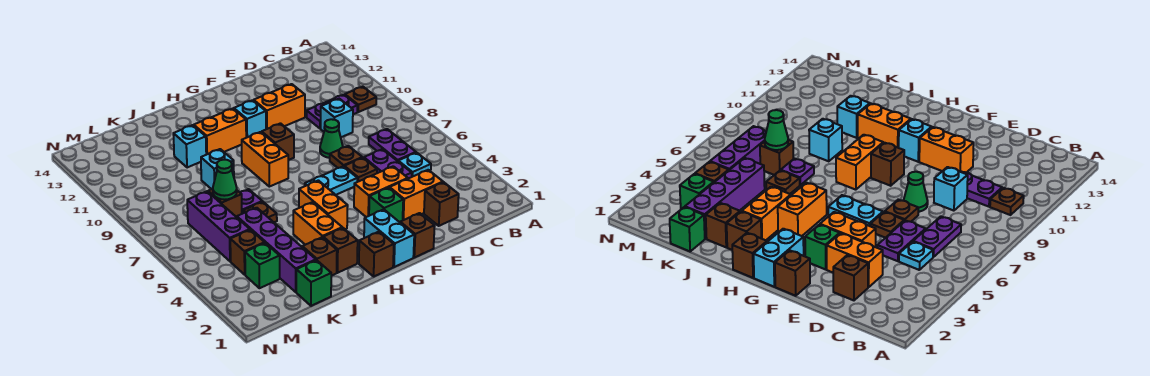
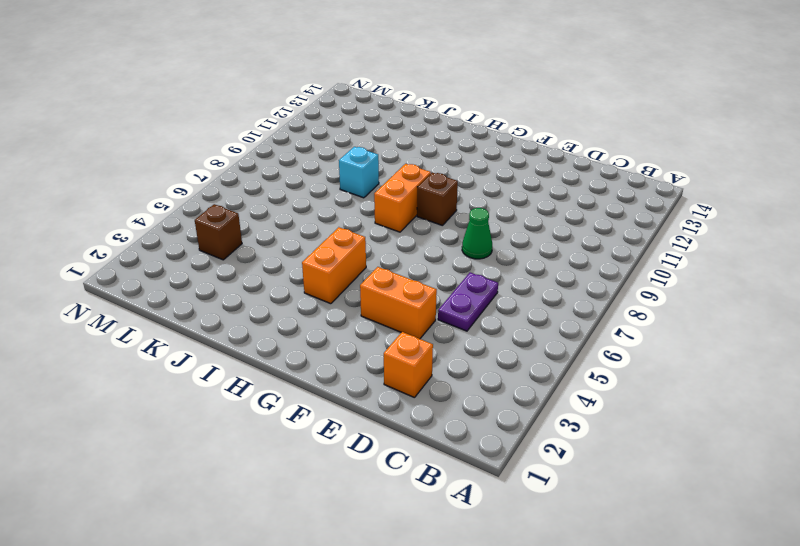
orange brick D2 level 1 -> brown brick D2 level 1
none -> brown plate B10 level 1
none -> cyan plate C5 level 1
none -> purple plate C6:C7 level 1
none -> purple plate C10:D10 level 1

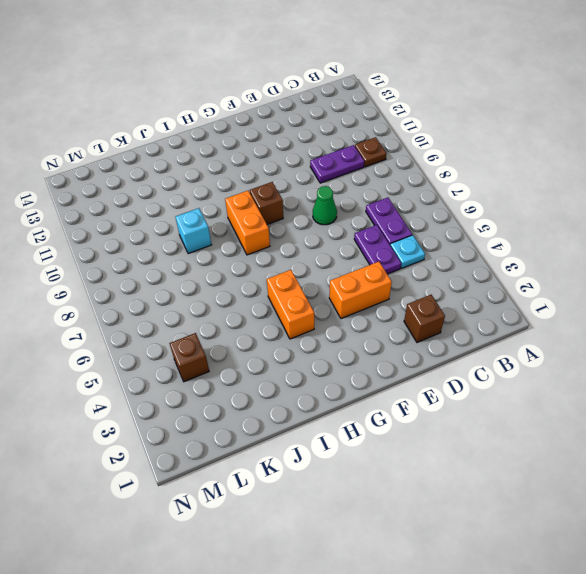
none -> orange brick D3:E3 level 1
none -> cyan brick D9 level 1
none -> brown plate E6 level 1
none -> brown plate E7 level 1

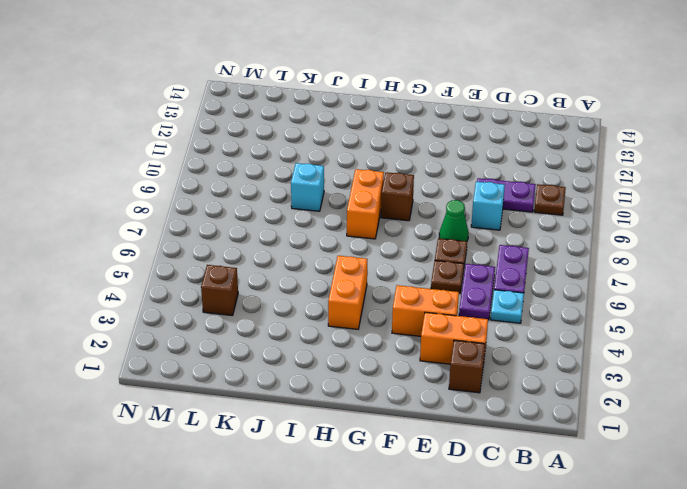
none -> orange brick E11:F11 level 1
none -> brown brick F1 level 1
none -> green brick F3 level 1
none -> cyan plate F6:G6 level 1

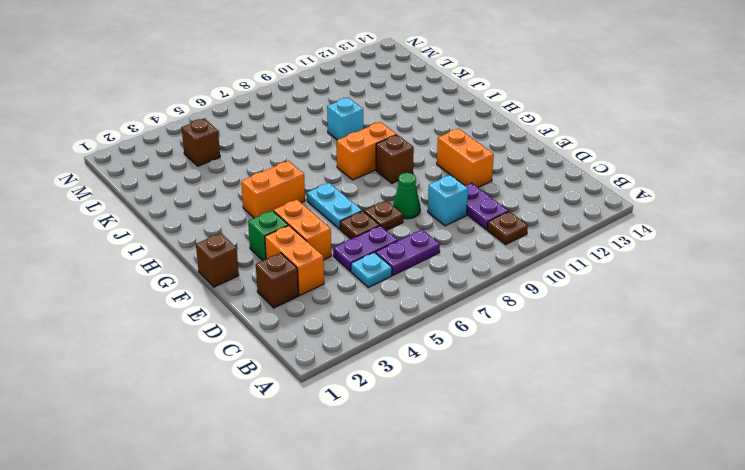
none -> cyan brick G1:G2 level 1
none -> cyan brick G11 level 1
none -> brown brick H1 level 1
none -> orange brick H11:I11 level 1

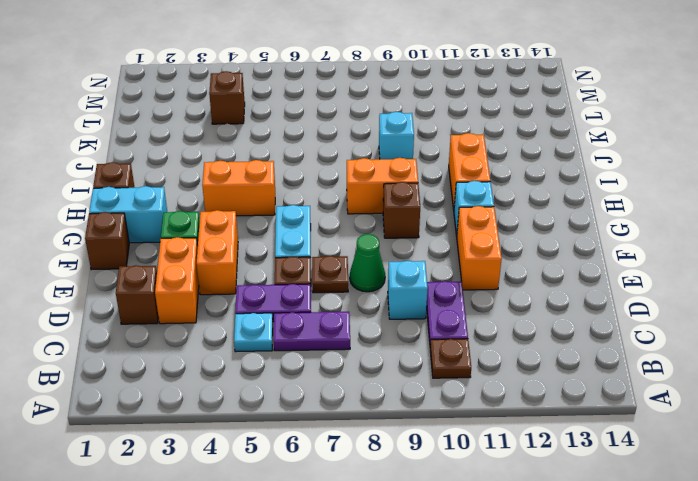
none -> brown brick I2 level 1
none -> orange brick I3:I4 level 1
none -> brown brick J2 level 1
none -> brown plate J6 level 1

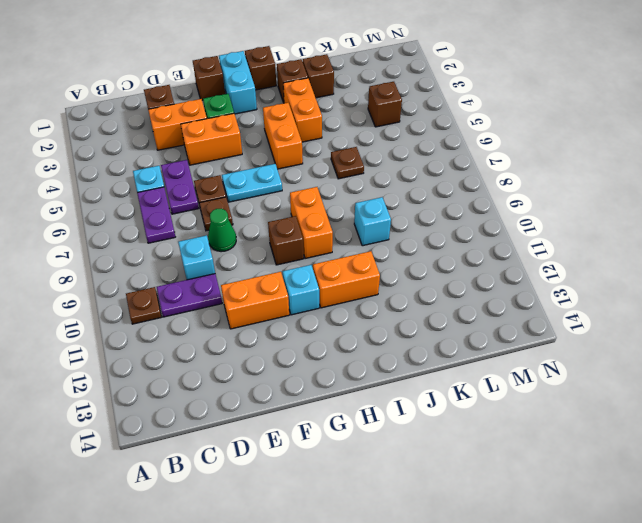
none -> purple plate J7 level 1
none -> cyan brick J11 level 1
none -> green brick K1 level 1
none -> purple brick K2:K5 level 1

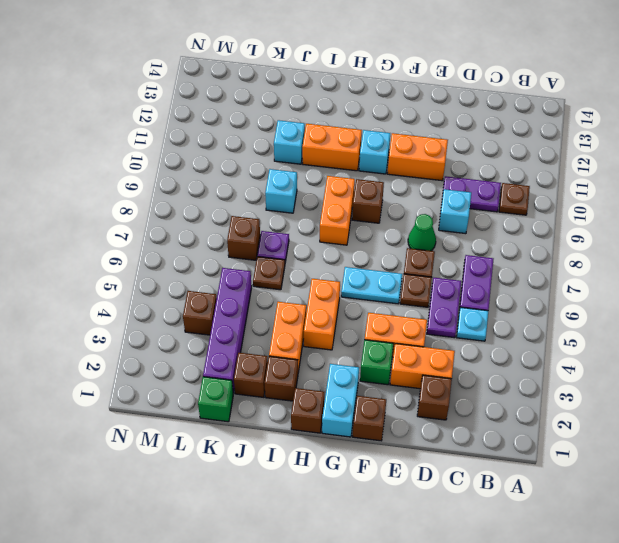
none -> green brick L3 level 1
none -> purple brick L5:L7 level 1
none -> green cone K7 level 2

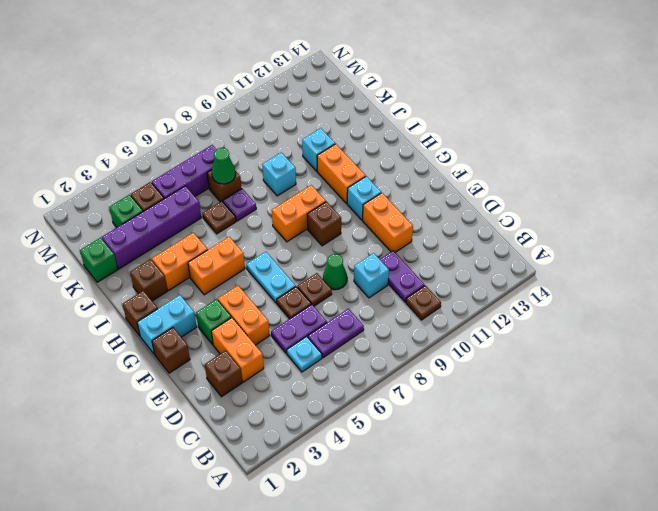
none -> brown brick J2 level 1

